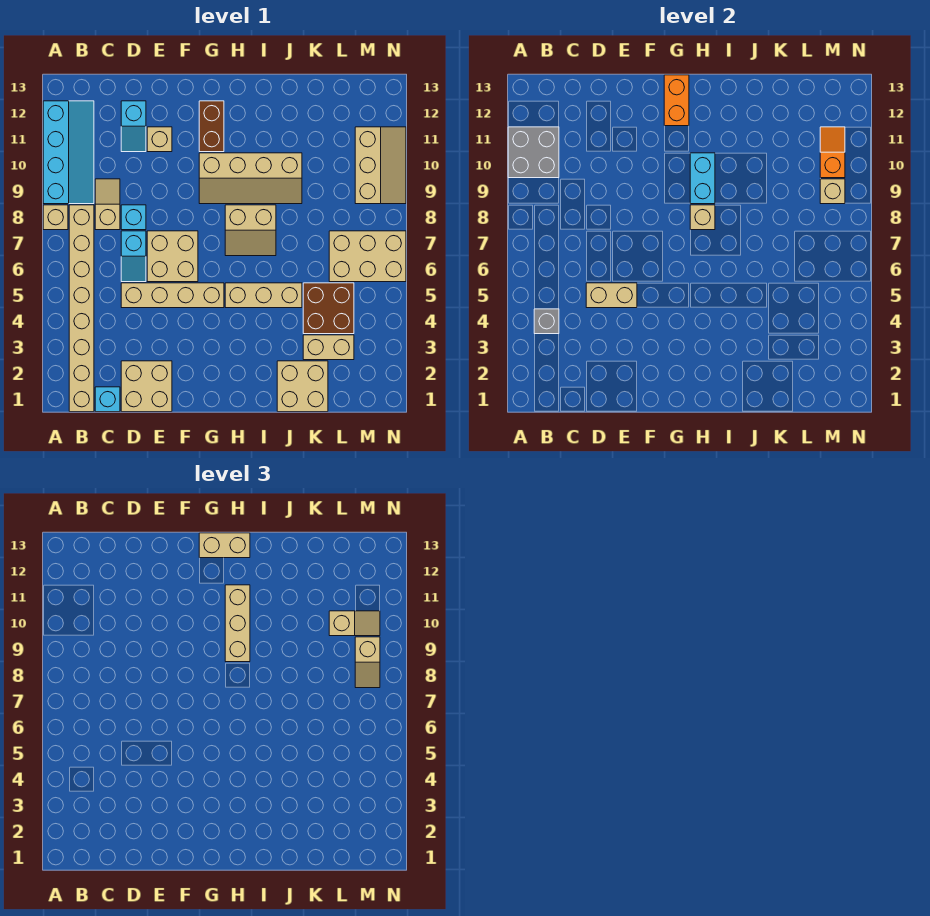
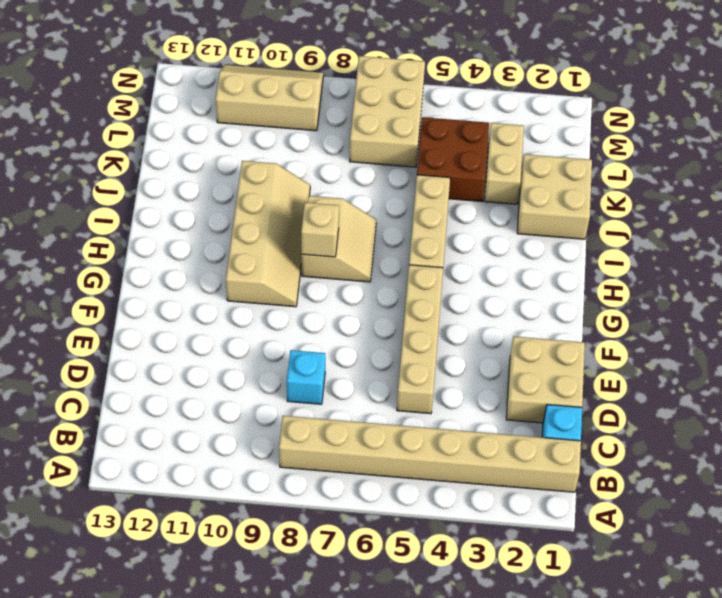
none -> tan brick A8 level 1
none -> cyan slope A9:B12 level 1 top A
none -> tan slope C8:C9 level 1 top 8
none -> cyan slope D6:D7 level 1 top 7

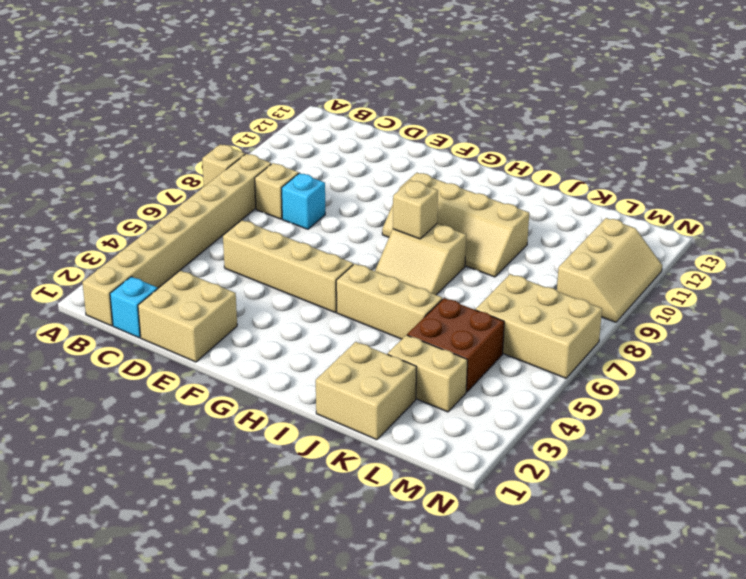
none -> cyan slope A9:B12 level 1 top A
none -> cyan slope D6:D7 level 1 top 7
none -> cyan slope D11:D12 level 1 top 12
none -> tan brick E6:F7 level 1

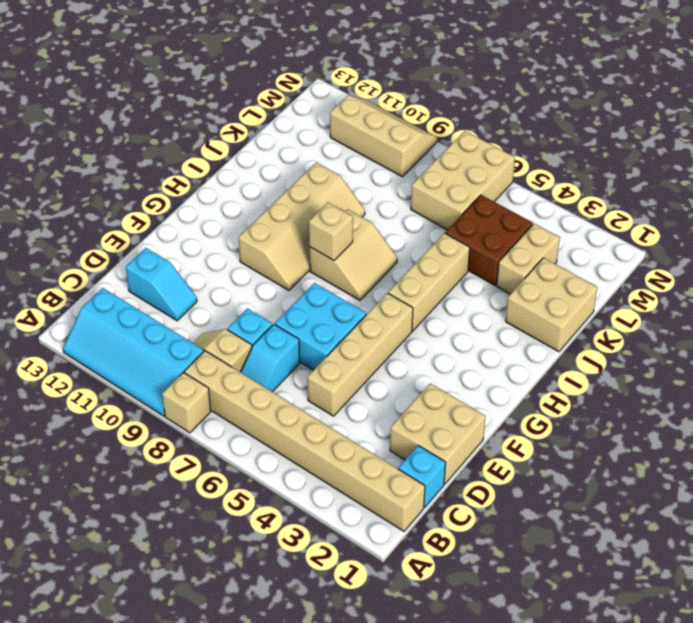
cyan slope A9:B12 level 1 top B -> cyan slope A9:B12 level 1 top A
cyan slope C7:D7 level 1 top D -> cyan slope D6:D7 level 1 top 7
cyan brick E6:F7 level 1 -> tan brick E6:F7 level 1
none -> tan brick E11 level 1
none -> brown brick G11:G12 level 1
none -> grey brick A10:B11 level 2
none -> grey brick B4 level 2

